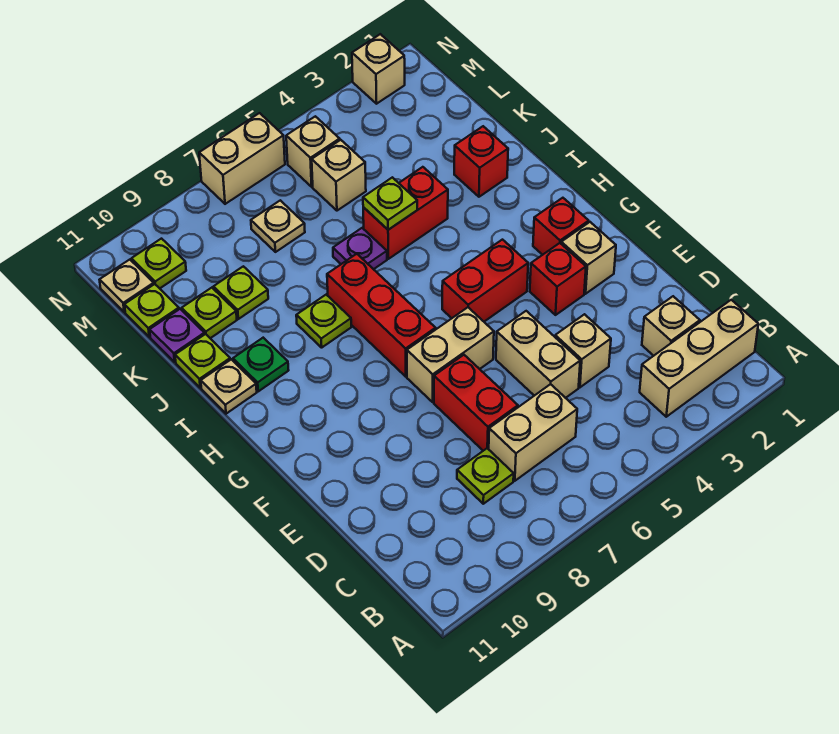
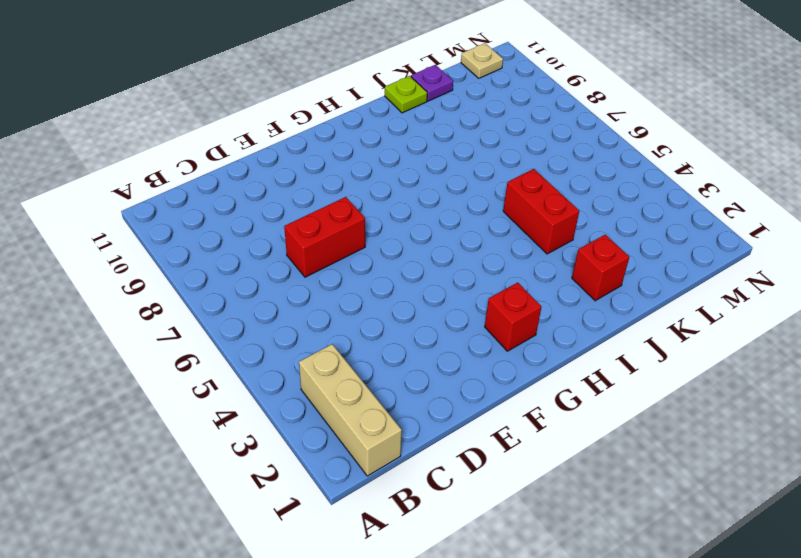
none -> tan brick C2 level 1
none -> tan brick C6:C7 level 1
none -> lime plate C8 level 1
none -> tan brick D4 level 1

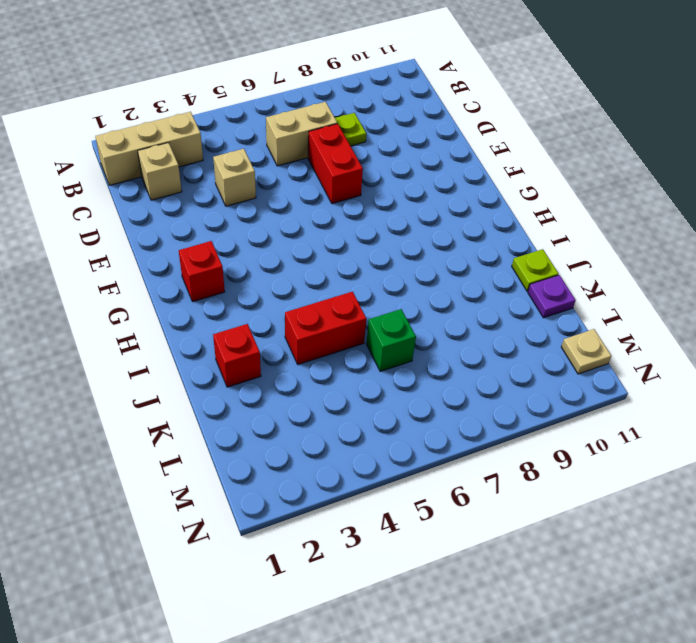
green brick K6 level 1 -> none
none -> tan brick D5:E5 level 1
none -> tan brick F2 level 1
none -> red brick F3 level 1
none -> tan brick F6:F7 level 1

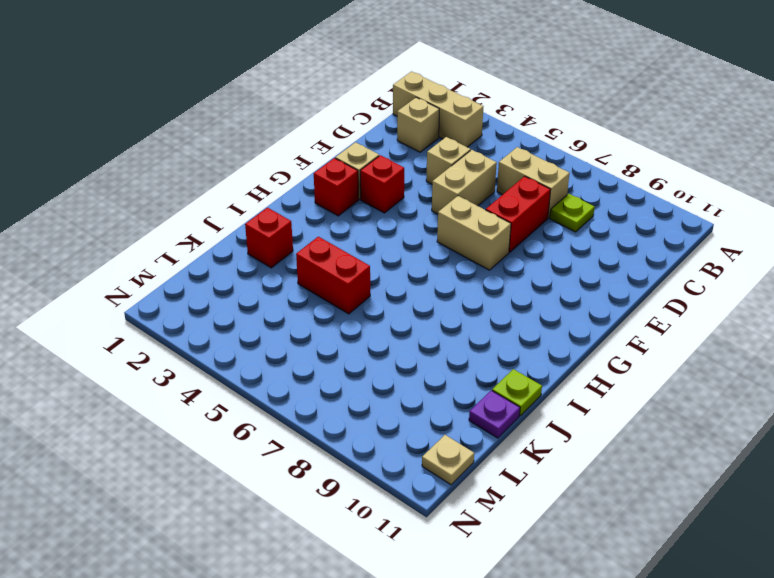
none -> red brick G4:G5 level 1
none -> red brick G7:I7 level 1
none -> lime plate I8 level 1
none -> green plate I10 level 1

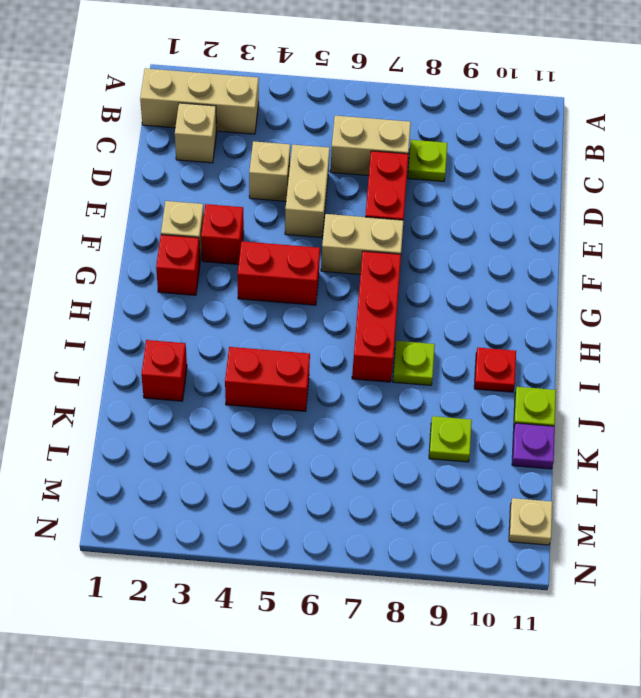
red plate I10 level 1 -> green plate I10 level 1
none -> tan plate I11 level 1
none -> purple plate J6 level 1
none -> lime plate K10 level 1
none -> tan brick L5 level 1

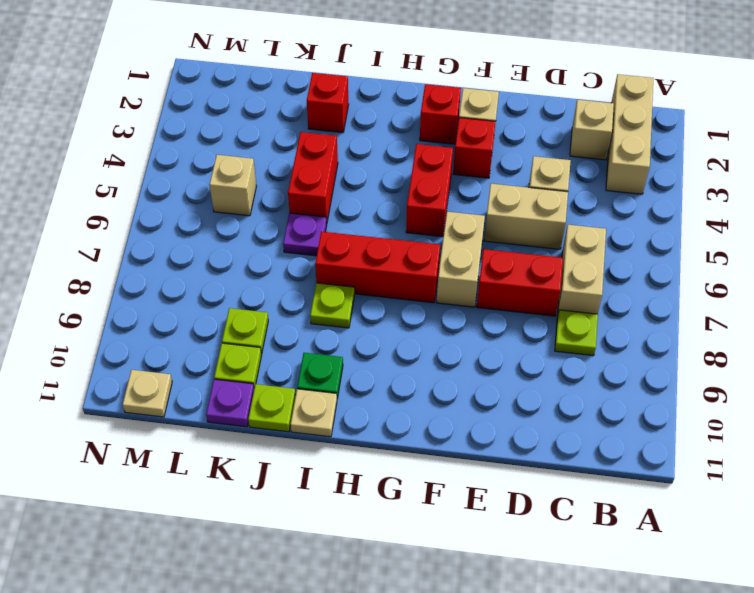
none -> tan plate L7 level 1
none -> lime plate L11 level 1
none -> tan brick M5 level 1
none -> lime plate M10 level 1

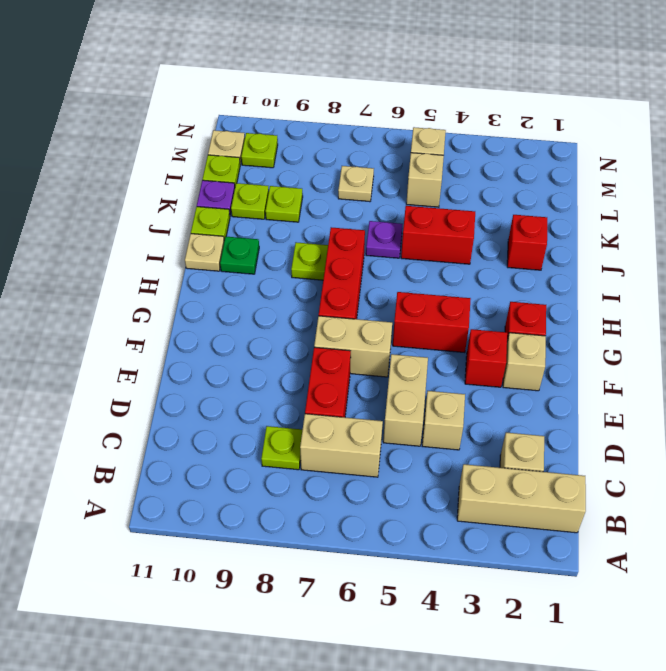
none -> tan brick N2 level 1
none -> tan brick N6:N7 level 1
none -> lime plate J5 level 2

